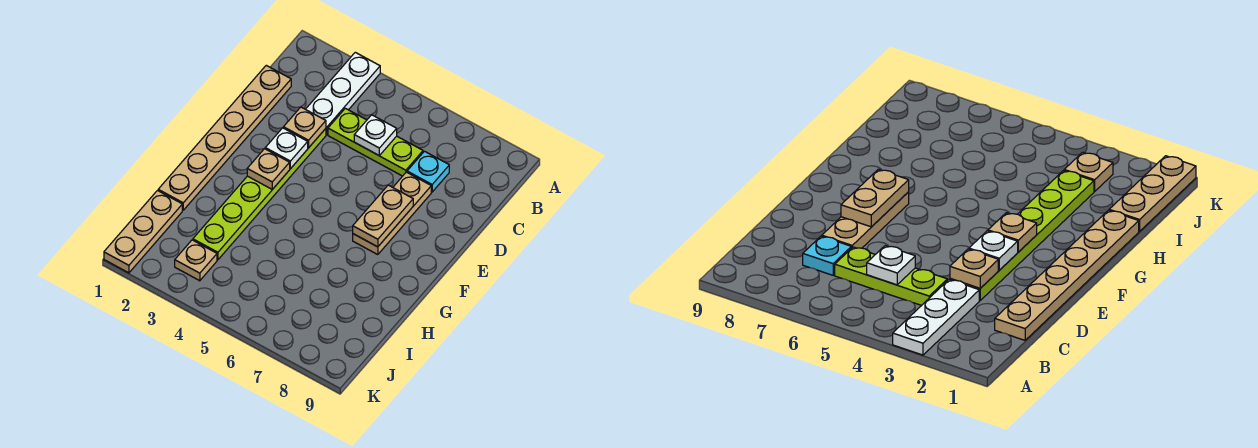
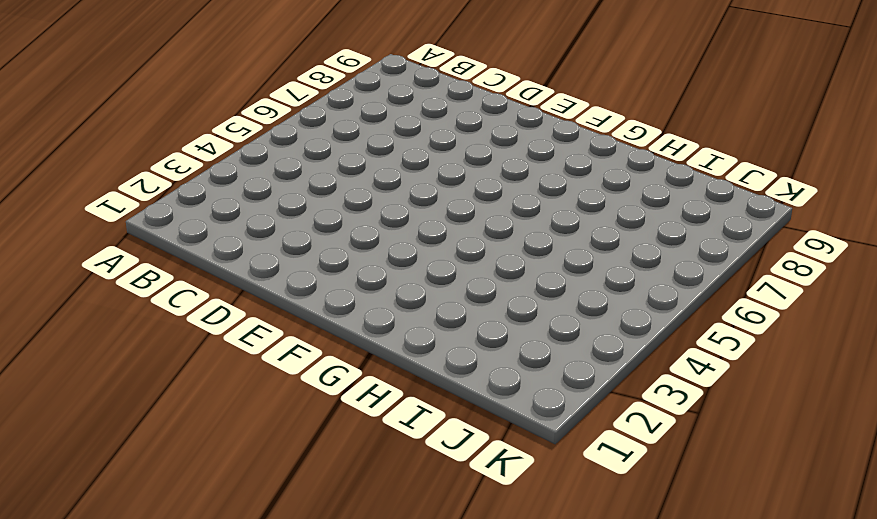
none -> white plate A3:C3 level 1
none -> tan plate C1:H1 level 1
none -> lime plate C4:C6 level 1

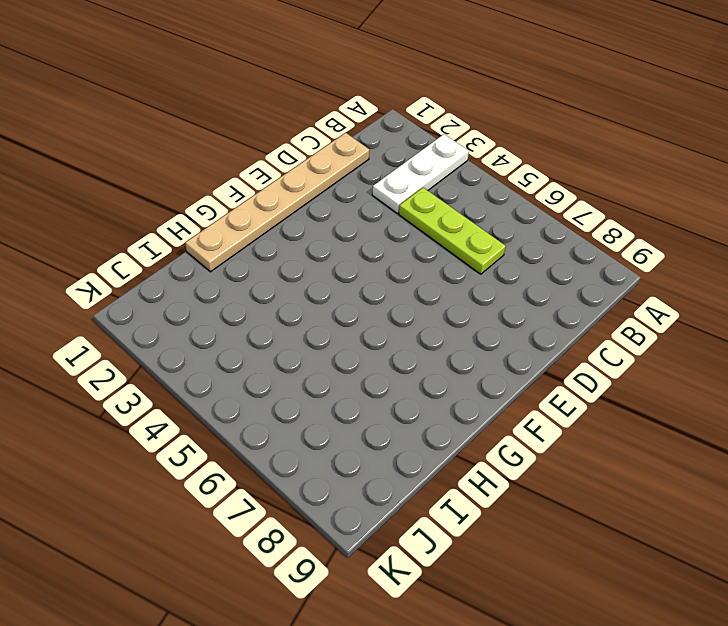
none -> cyan plate C7 level 1
none -> lime plate D3:I3 level 1
none -> tan plate D7:F7 level 1

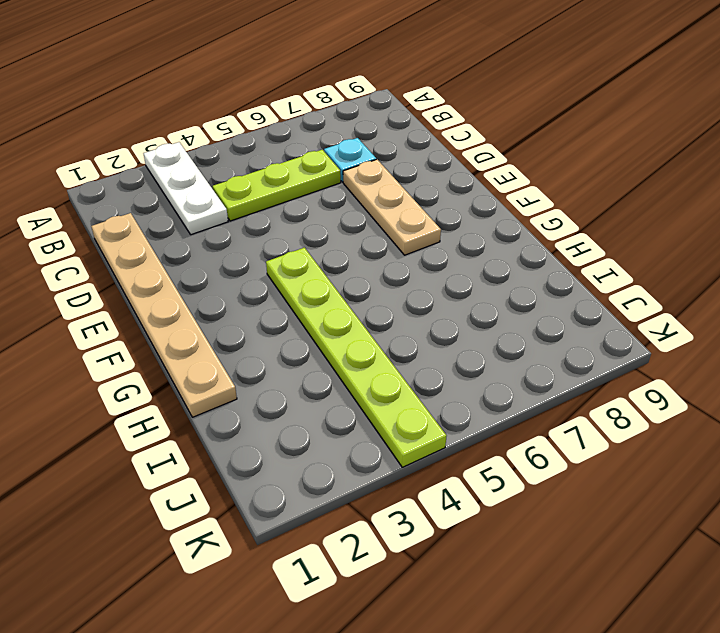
lime plate F4:K4 level 1 -> lime plate D3:I3 level 1
none -> tan plate I1:K1 level 1
none -> tan plate J3 level 1
none -> white plate C5 level 2

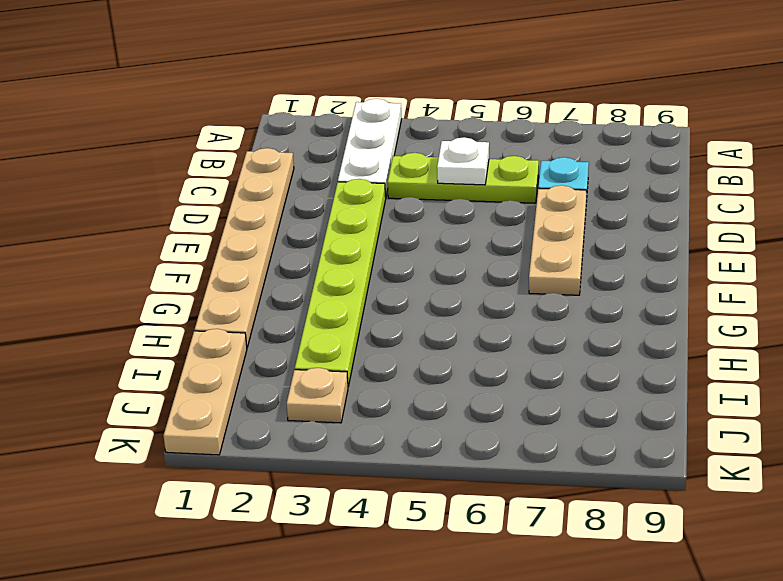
none -> tan plate D3 level 2
none -> white plate E3 level 2
none -> tan plate E7:F7 level 2

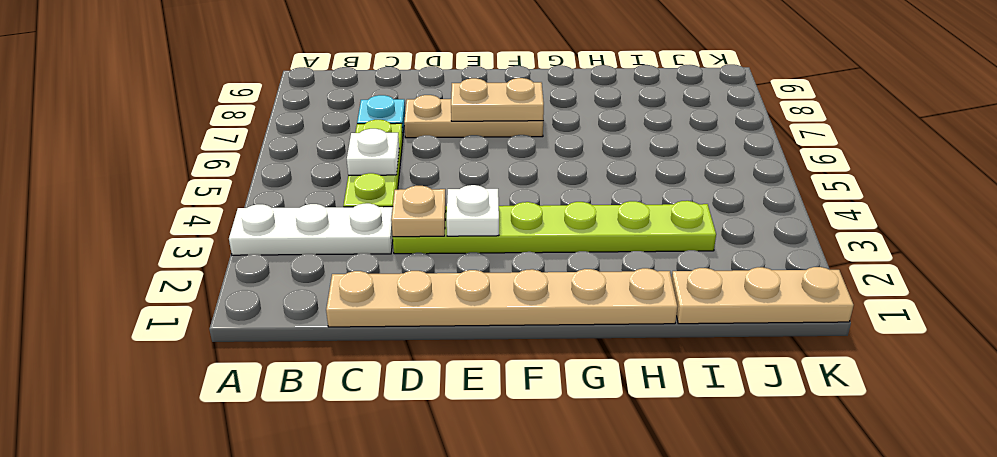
none -> tan plate J3 level 1
none -> tan plate F3 level 2

